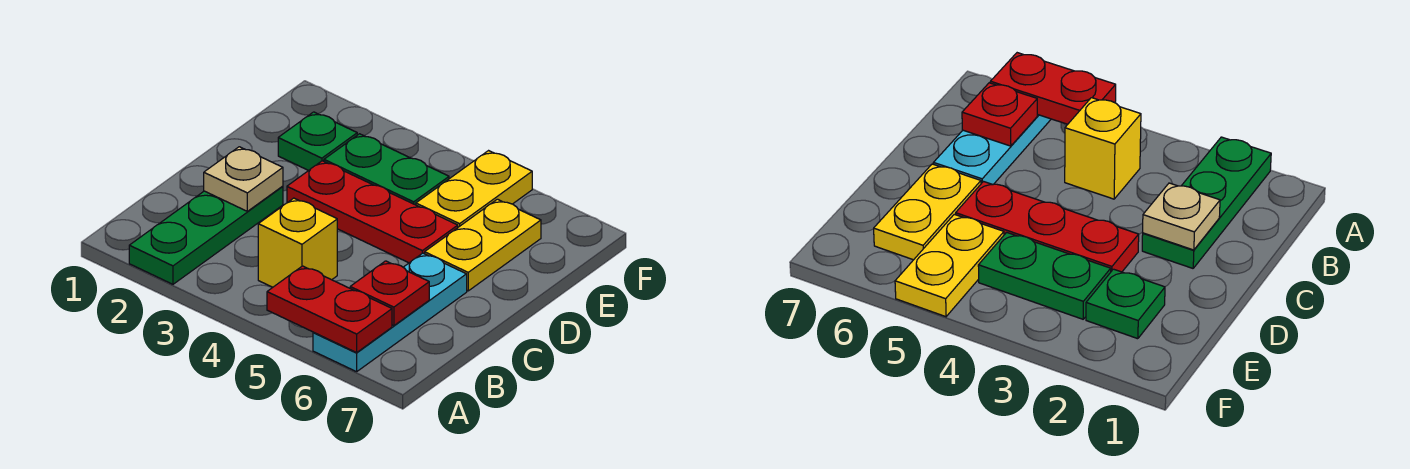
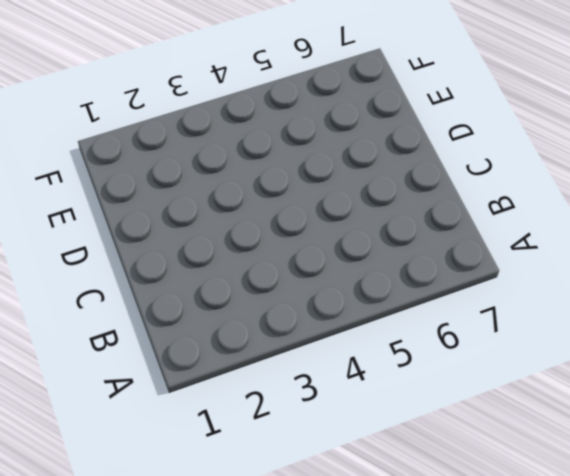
none -> green plate A2:C2 level 1
none -> cyan plate A6:C6 level 1

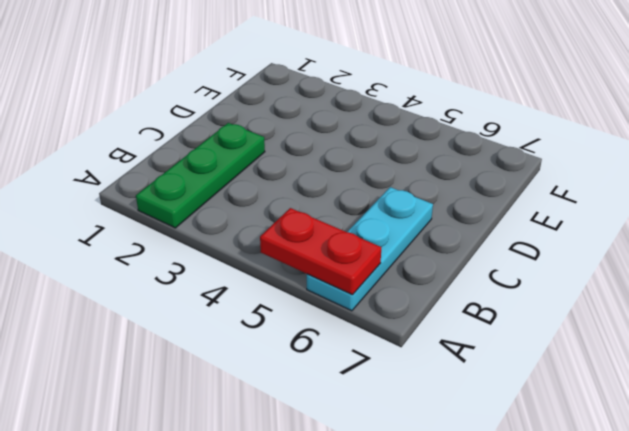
none -> yellow brick B4 level 1
none -> red plate D3:D5 level 1

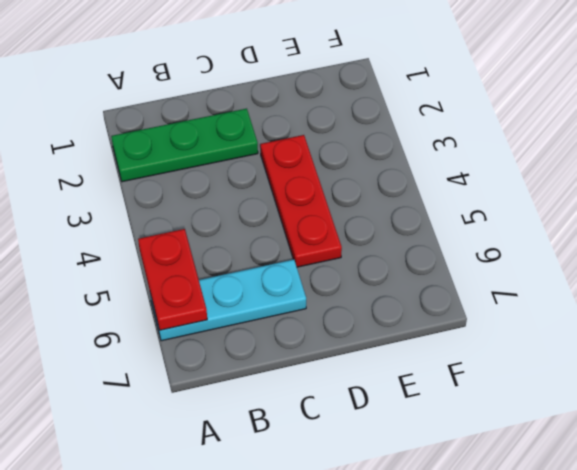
none -> yellow brick B4 level 1
none -> yellow plate D6:E6 level 1

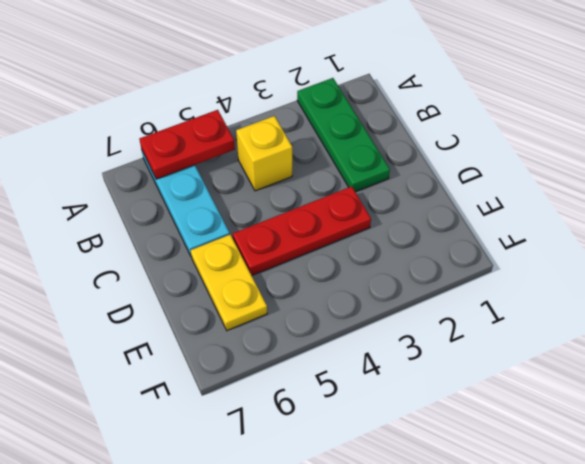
none -> green plate E2 level 1
none -> green plate E3:E4 level 1

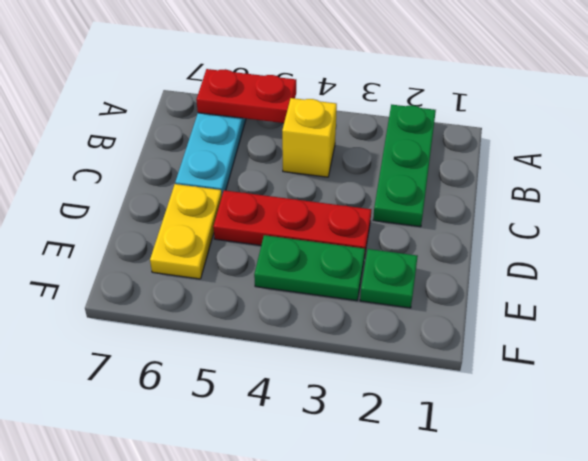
none -> yellow plate E5:F5 level 1
none -> red plate B6 level 2

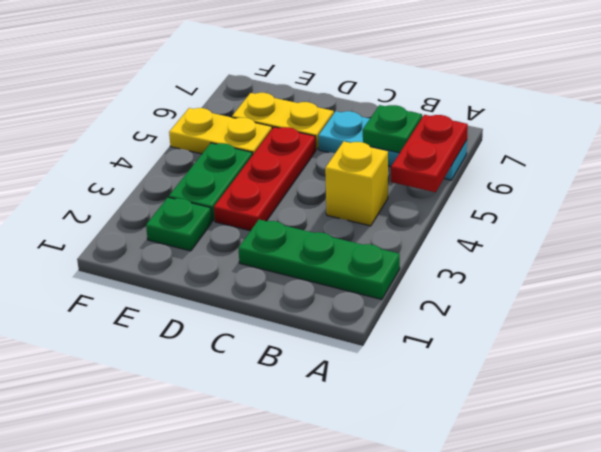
green plate B6 level 2 -> red plate B6 level 2
none -> tan plate C2 level 2

